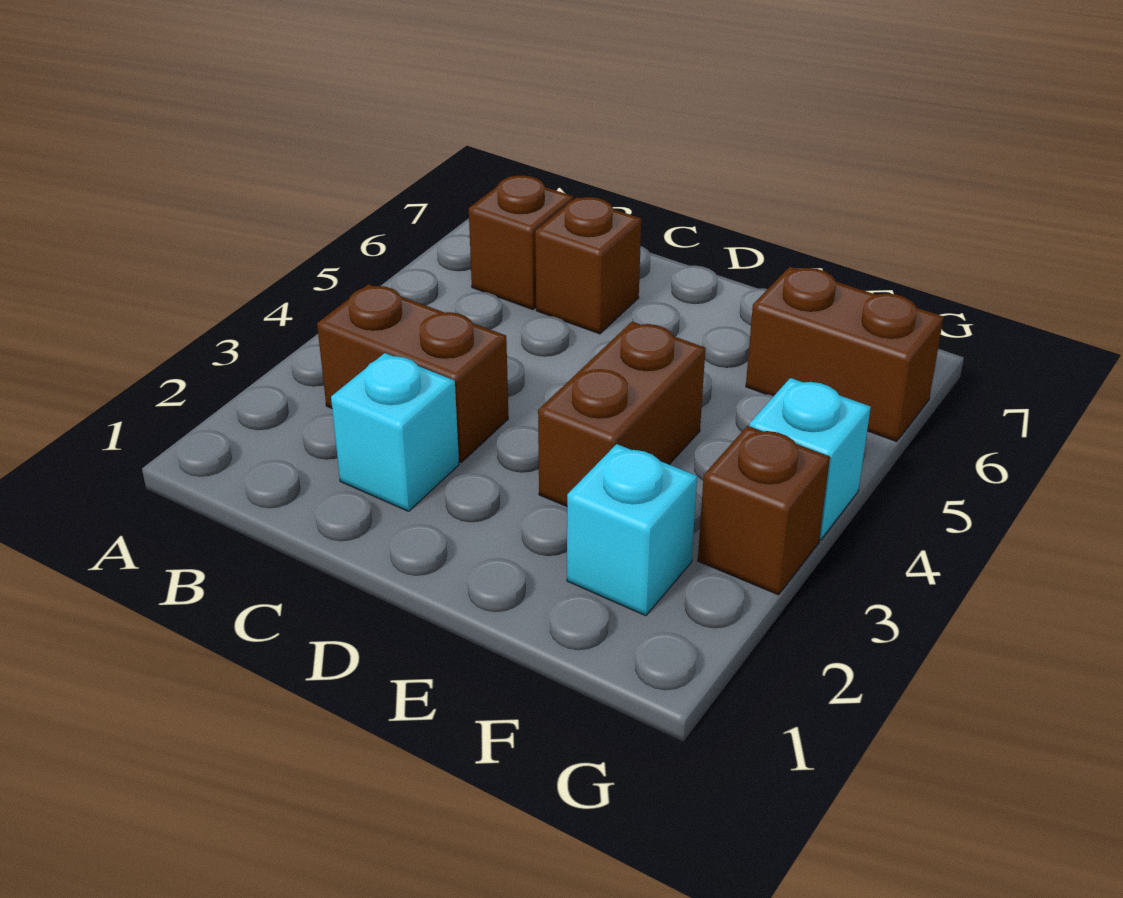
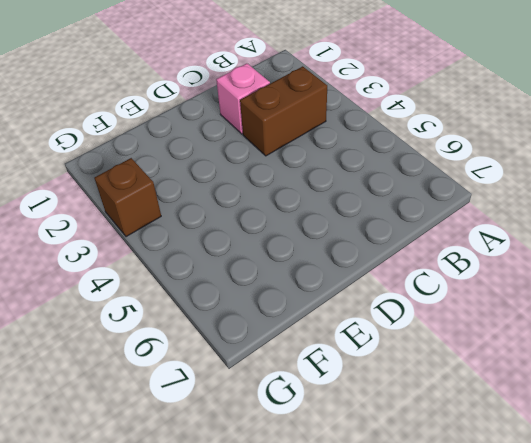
pink brick C2 level 1 -> cyan brick C2 level 1
none -> brown brick B6 level 1
none -> brown brick C6 level 1

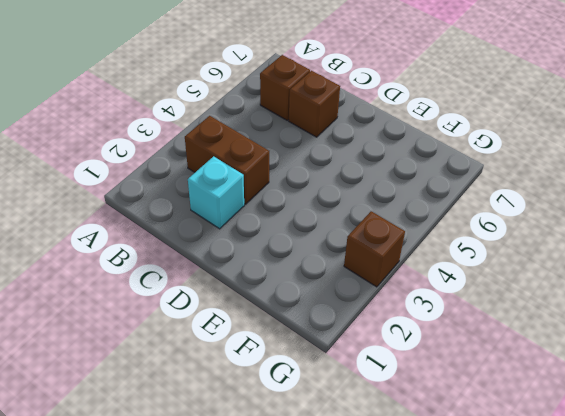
none -> brown brick E3:E4 level 1
none -> cyan brick F2 level 1

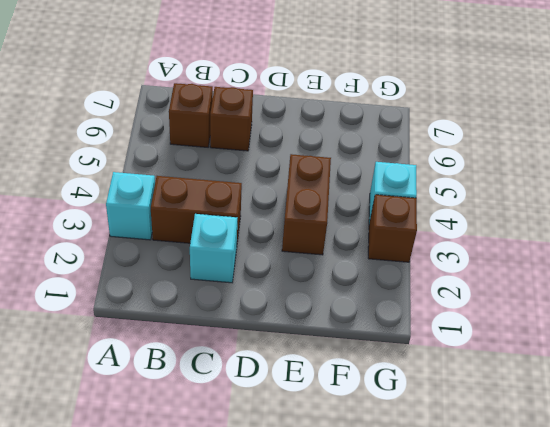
cyan brick A3 level 1 -> cyan brick F2 level 1
none -> brown brick F6:G6 level 1

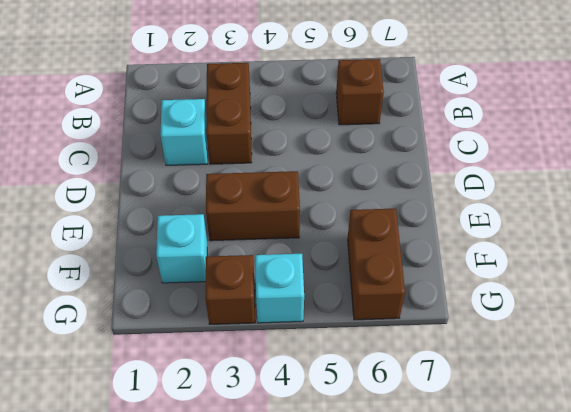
none -> brown brick C6 level 1

